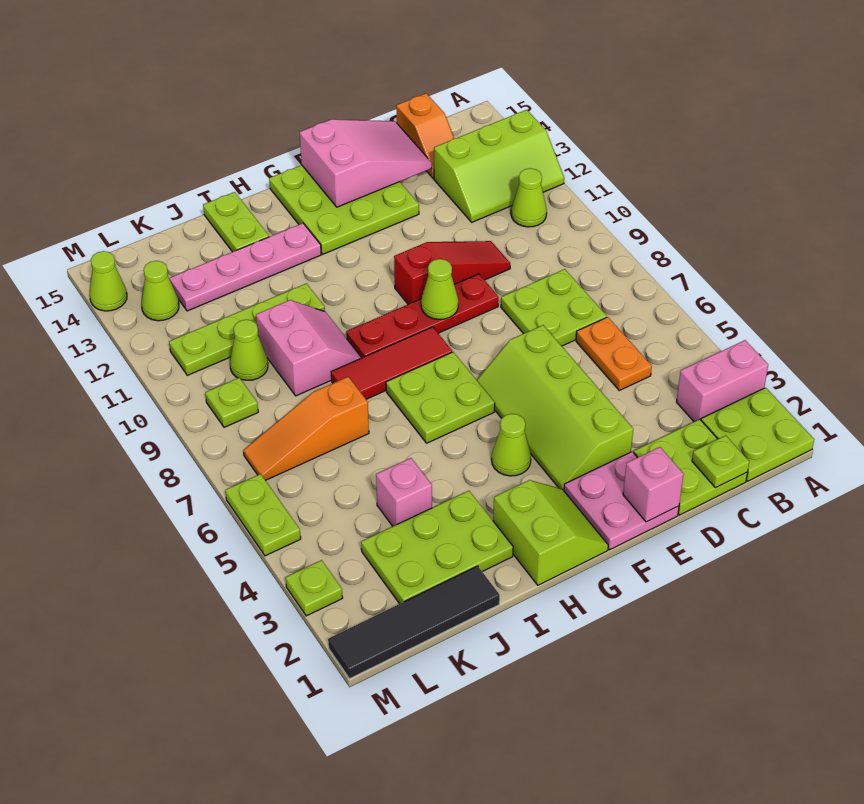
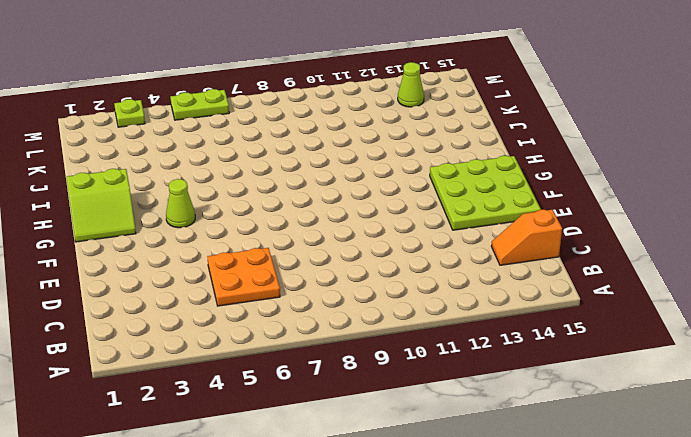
orange plate C5:D6 level 1 -> orange plate C5:C6 level 1
none -> lime plate A1:B2 level 1
none -> pink brick A3:B3 level 1
none -> lime slope A12:C13 level 1 top 13
none -> lime cone B11 level 1

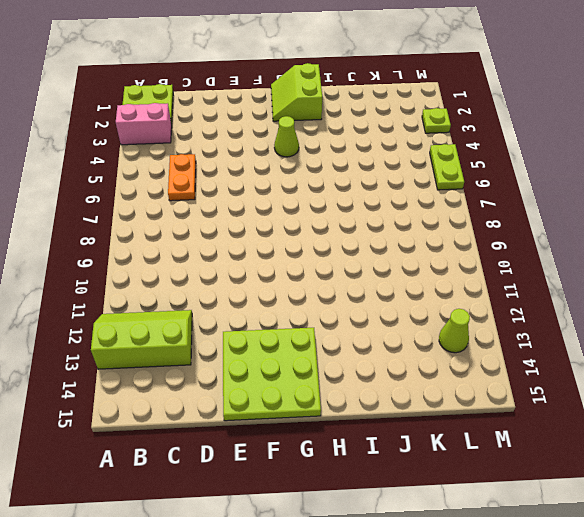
none -> lime cone B11 level 1
none -> lime plate C1:D2 level 1
none -> lime plate C7:D8 level 1
none -> orange slope C14:C15 level 1 top 15

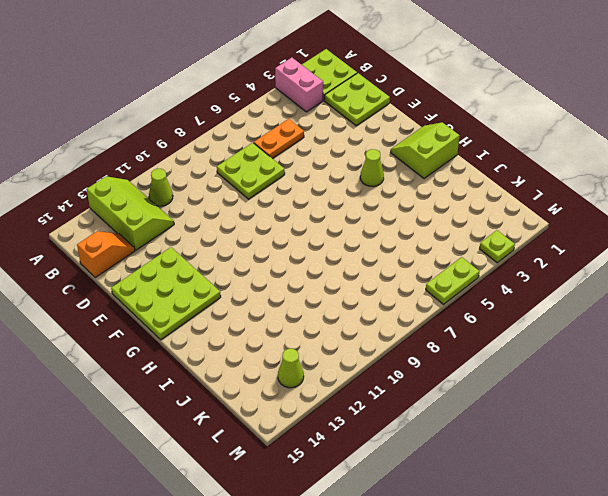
none -> red slope D10:F10 level 1 top F
none -> pink plate E1:F2 level 1
none -> lime slope E3:F6 level 1 top E
none -> red plate E9:H9 level 1

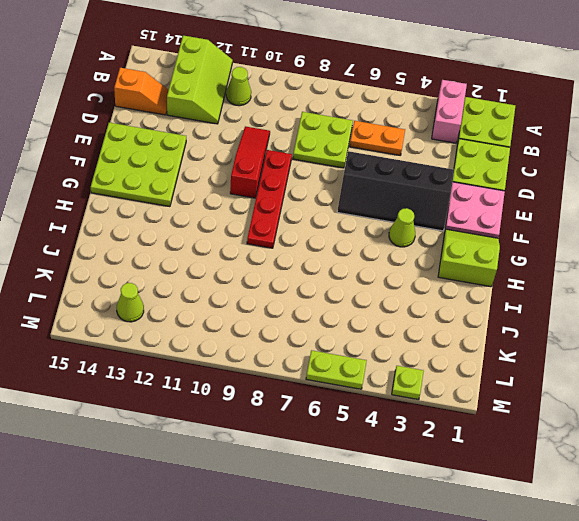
black slope E3:F6 level 1 top E -> lime slope E3:F6 level 1 top E
none -> lime plate G6:H7 level 1
none -> red tile G8:I8 level 1
none -> pink plate H13:K13 level 1
none -> lime plate I2:K3 level 1

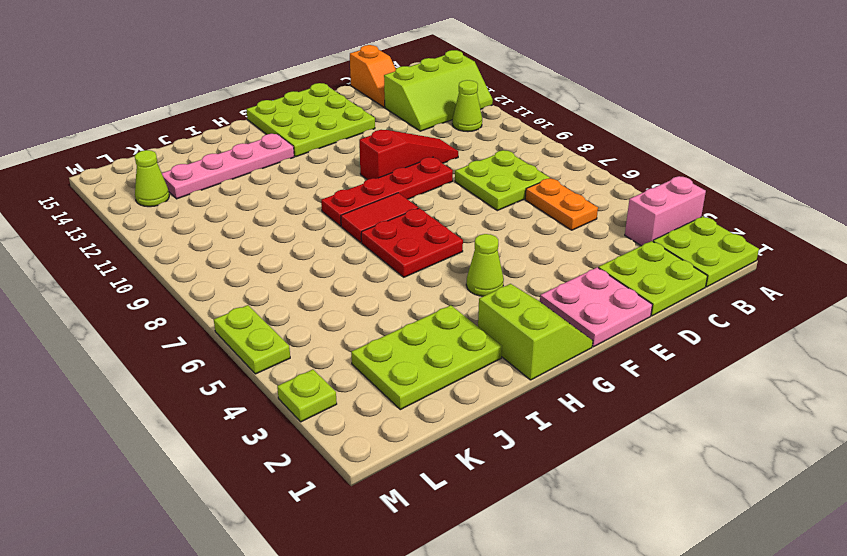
red plate G6:H7 level 1 -> lime plate G6:H7 level 1
red tile G8:H8 level 1 -> red tile G8:I8 level 1
none -> lime slope E3:F6 level 1 top E
none -> pink slope I9:J10 level 1 top J
none -> lime plate I11:L11 level 1
none -> lime plate I14:I15 level 1

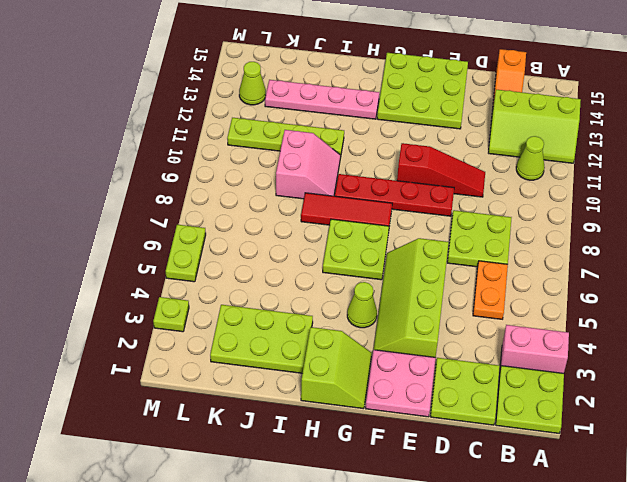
none -> lime plate I14:I15 level 1
none -> black tile J1:M1 level 1
none -> pink brick J4 level 1
none -> orange slope J7:L7 level 1 top J

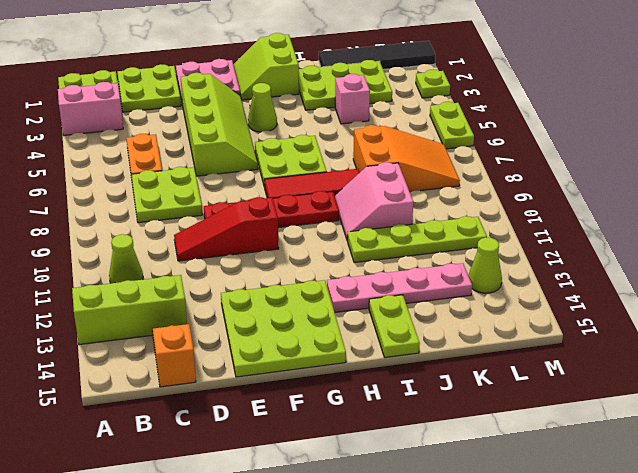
orange slope J7:L8 level 1 top J -> orange slope J7:L7 level 1 top J
none -> lime cone K10 level 1
none -> lime plate L9 level 1
none -> lime cone M14 level 1
none -> lime plate C1 level 2

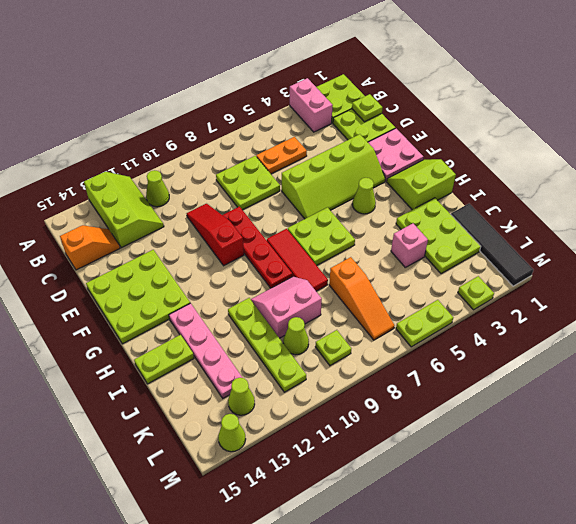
none -> pink slope D14:F15 level 2 top F
none -> pink brick E1 level 2
none -> lime cone F9 level 2

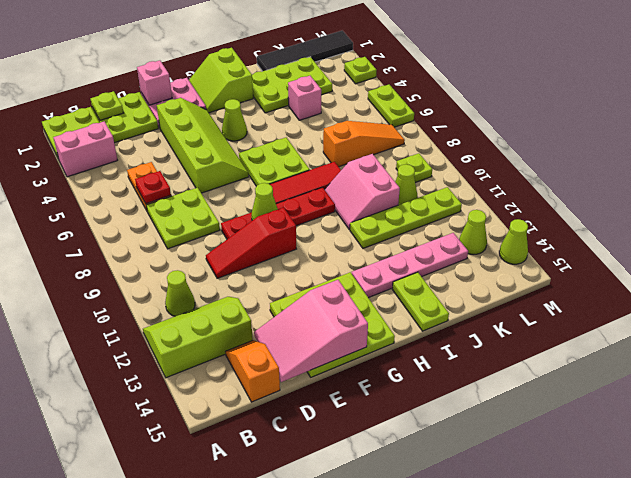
red plate C6 level 2 -> none

